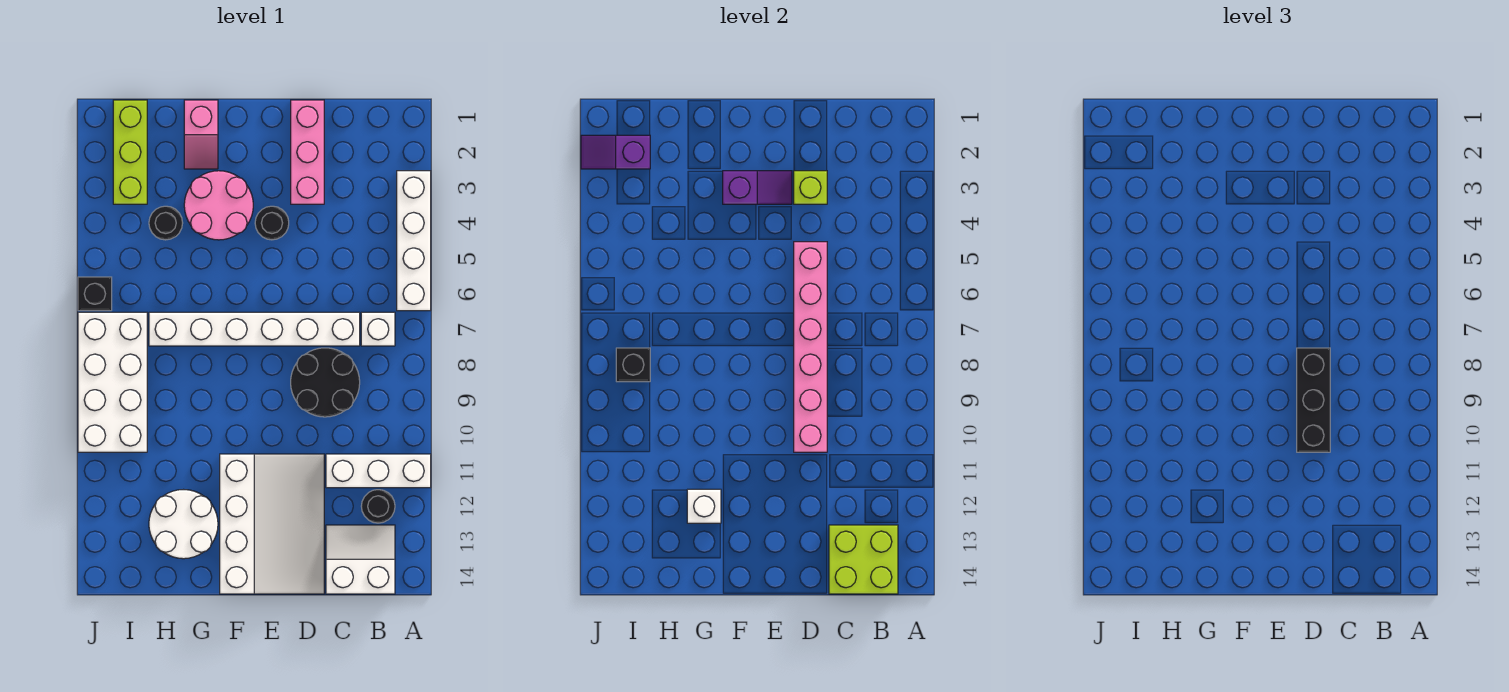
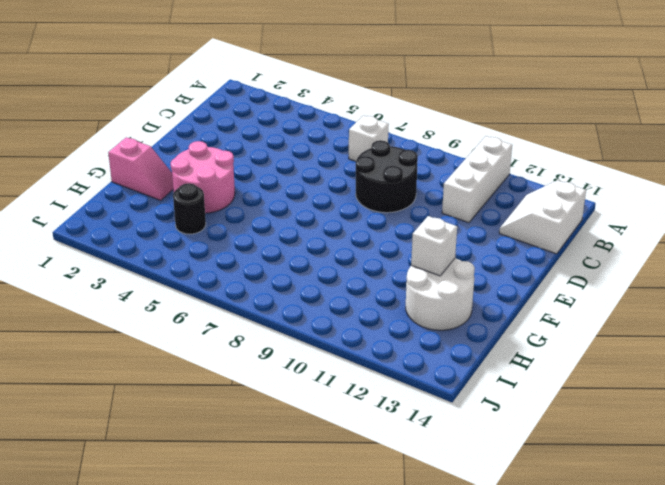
none -> white brick A3:A6 level 1
none -> black round brick B12 level 1
none -> white brick C7:H7 level 1

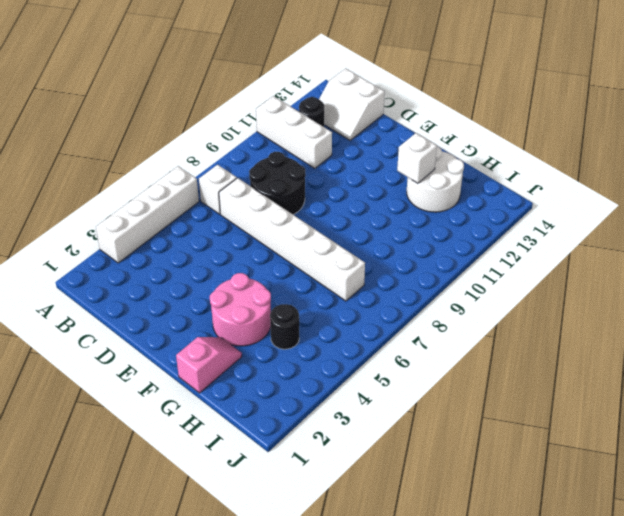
none -> pink brick D1:D3 level 1
none -> white slope D11:F14 level 1 top F
none -> black round brick E4 level 1

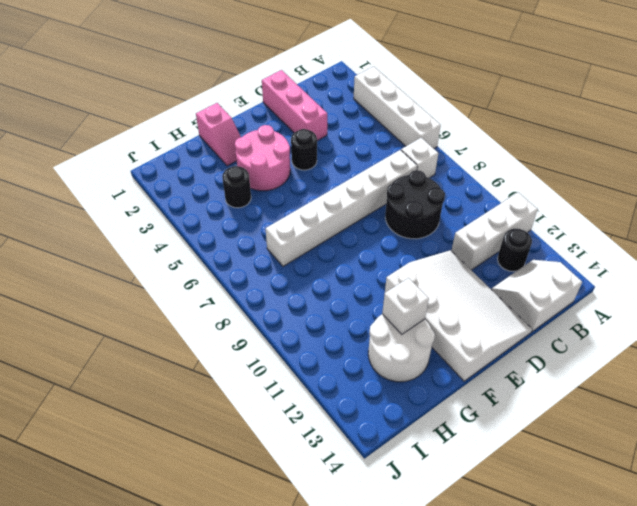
none -> lime brick I1:I3 level 1
none -> white brick I7:J10 level 1
none -> black brick J6 level 1

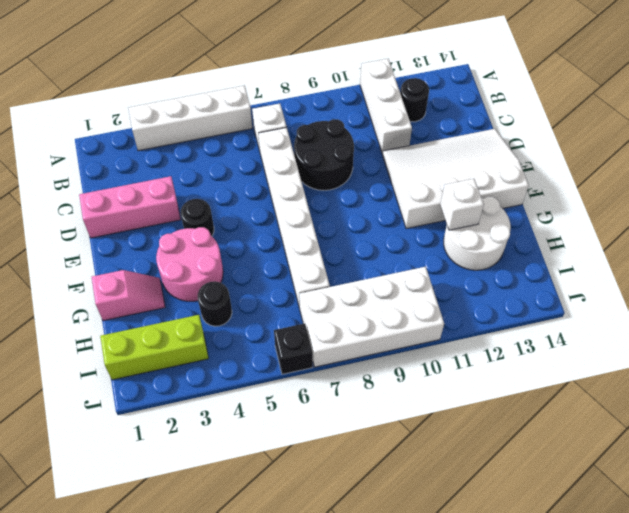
none -> white slope B13:C14 level 1 top 14
none -> lime brick B13:C14 level 2
none -> lime brick D3 level 2

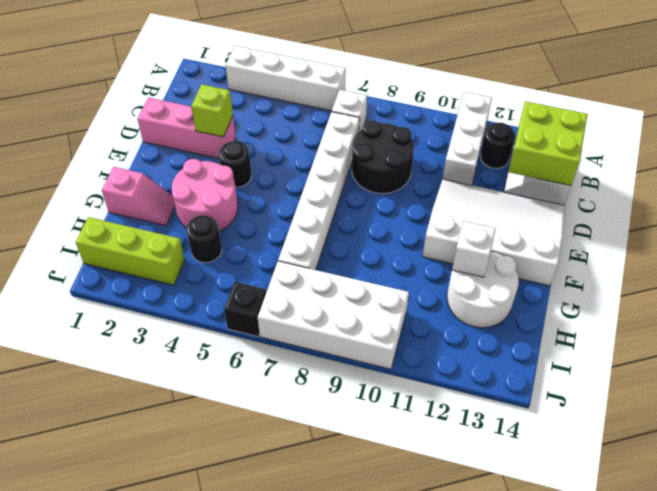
none -> pink brick D5:D10 level 2
none -> purple slope E3:F3 level 2 top F
none -> purple slope I2:J2 level 2 top I

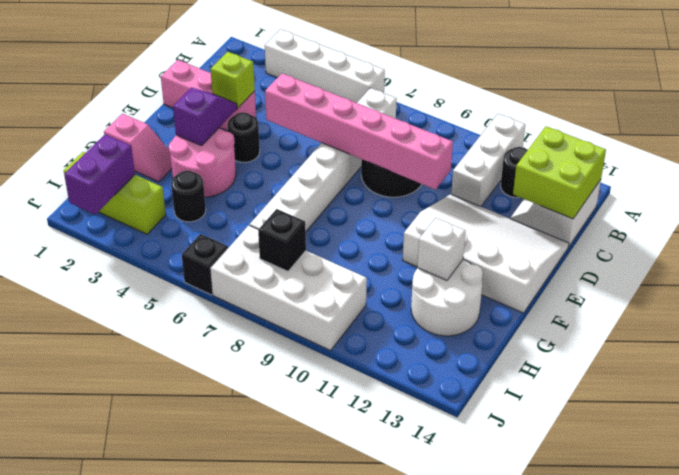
purple brick I2:J2 level 2 -> purple slope I2:J2 level 2 top I
none -> black brick D8:D10 level 3

